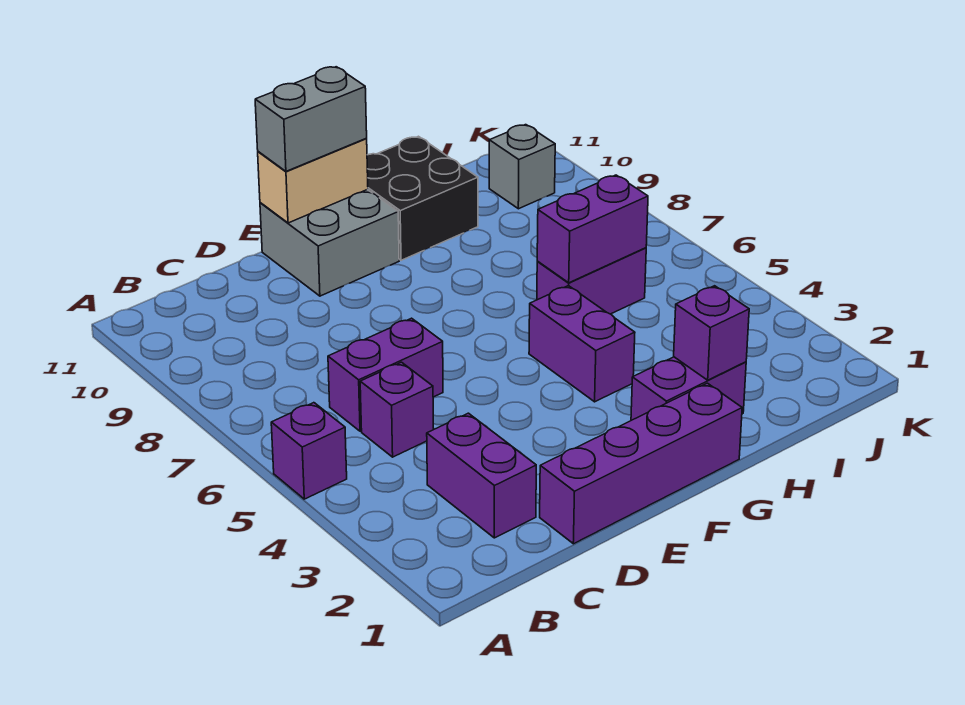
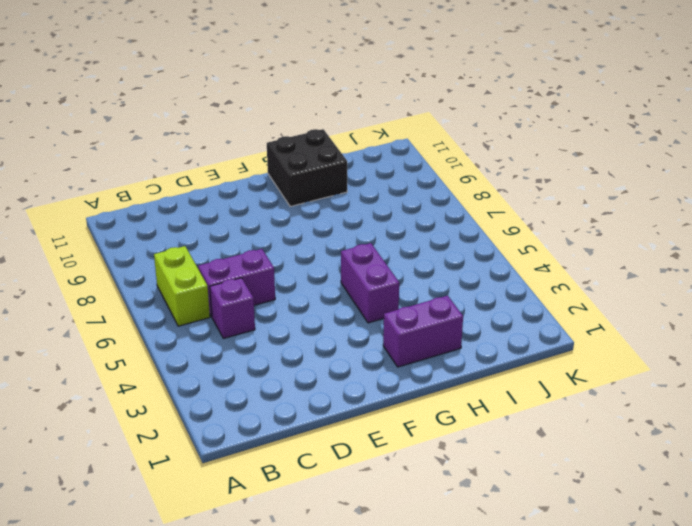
lime brick B6:B7 level 1 -> none
none -> purple brick A5 level 1
none -> purple brick C2:C3 level 1
none -> purple brick D1:G1 level 1

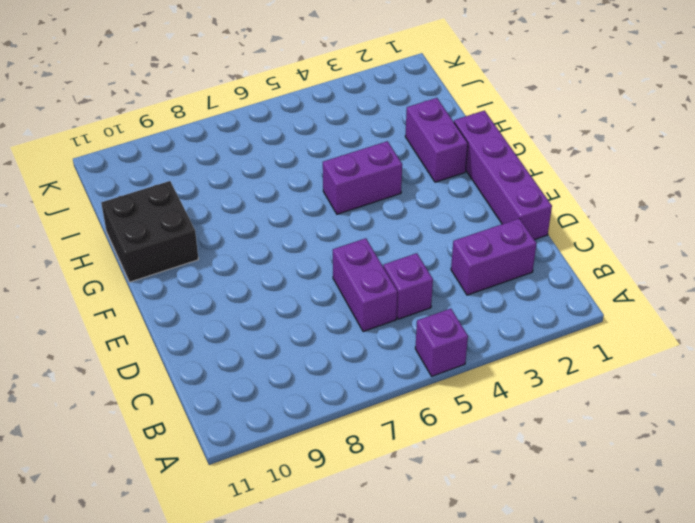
none -> grey brick E10:F11 level 1
none -> purple brick H6:I6 level 1
none -> grey brick J10 level 1

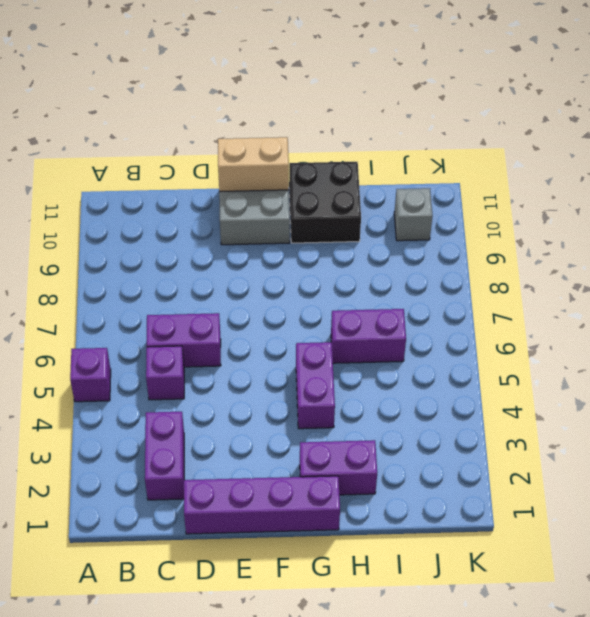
none -> purple brick H2 level 2
none -> purple brick H6:I6 level 2
none -> grey brick E11:F11 level 3

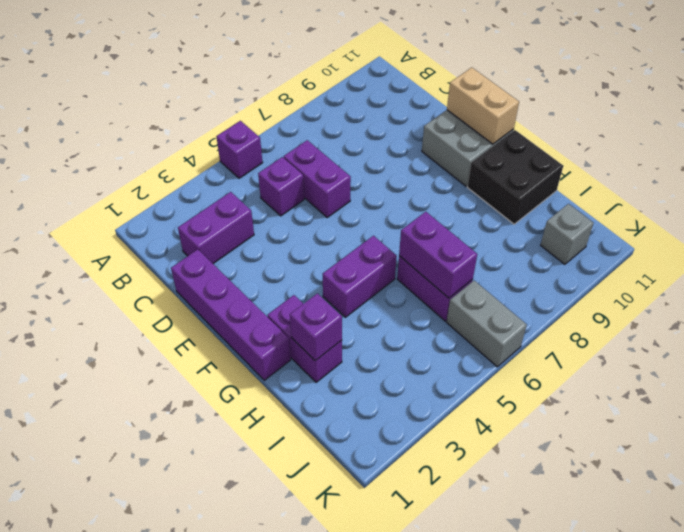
grey brick J6:K6 level 1 -> grey brick E11:F11 level 3

